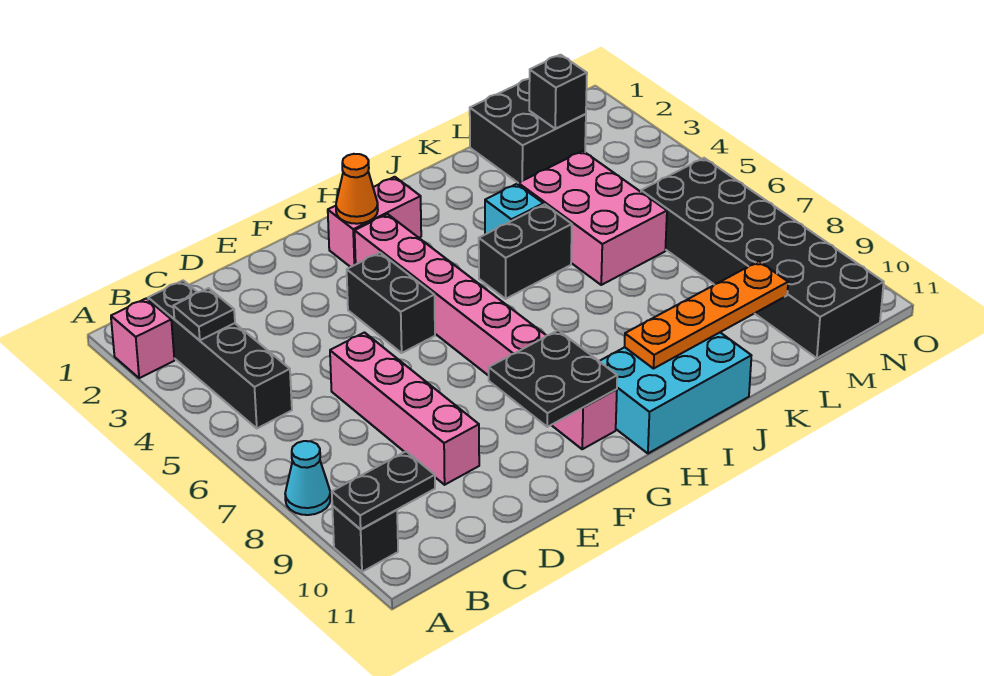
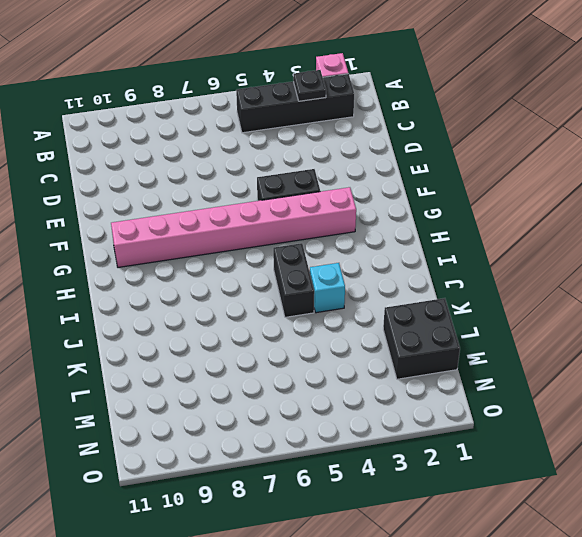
none -> cyan cone A8 level 1
none -> black brick A10 level 1
none -> pink brick D6:D9 level 1

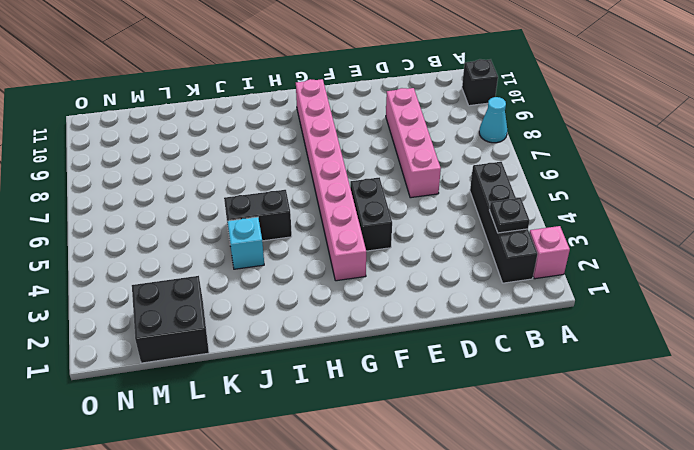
none -> pink brick G2:H2 level 1
none -> cyan brick H10:J11 level 1
none -> pink brick K4:L6 level 1

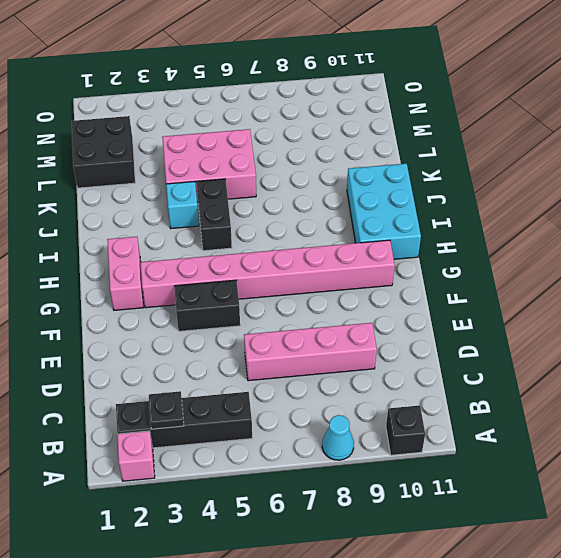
none -> black brick M6:N11 level 1
none -> black plate A10:B10 level 2
none -> black plate F9:G10 level 2

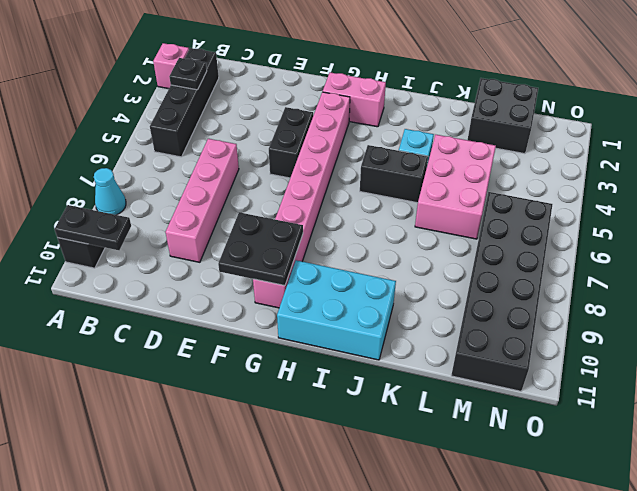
none -> orange cone G2 level 2
none -> orange plate I10:L10 level 2
none -> black brick M2 level 2

